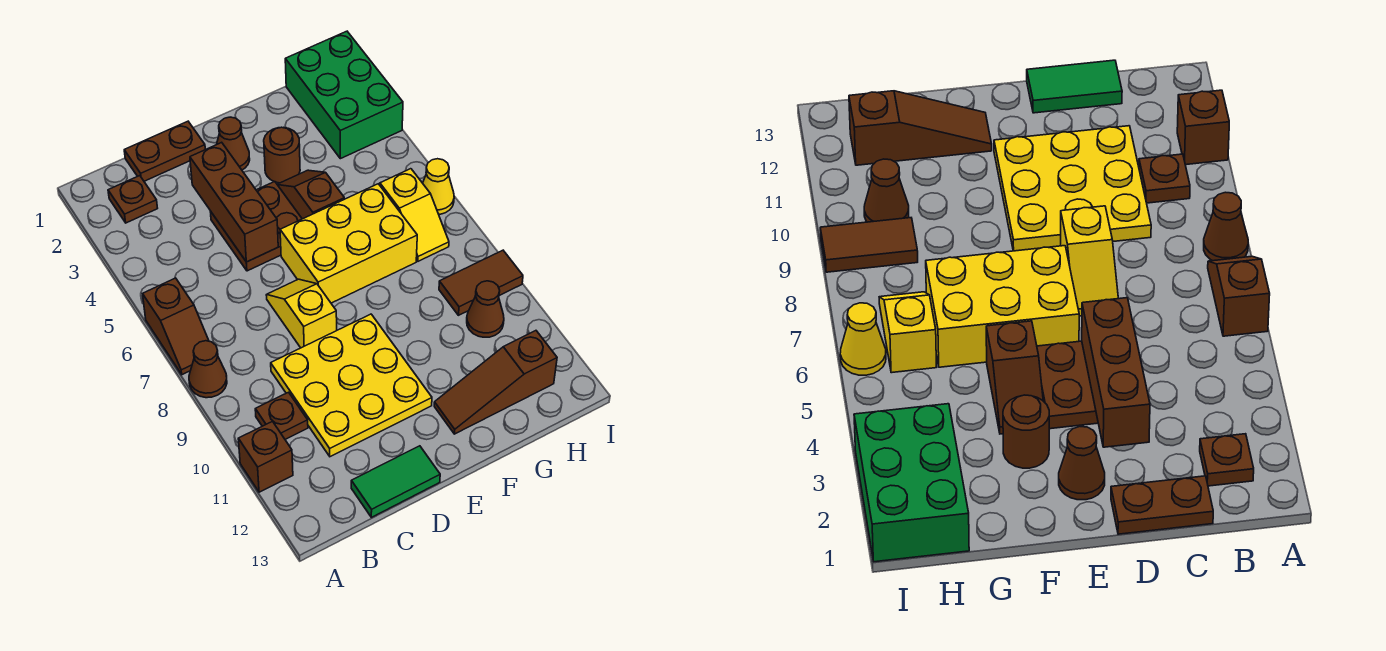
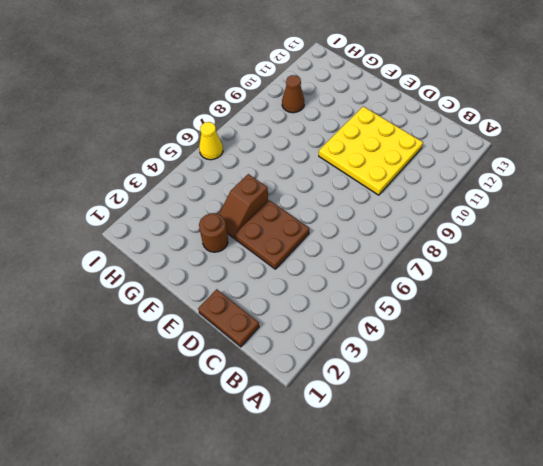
none -> brown slope A6:A7 level 1 top 6
none -> brown cone A8 level 1
none -> brown brick A11 level 1

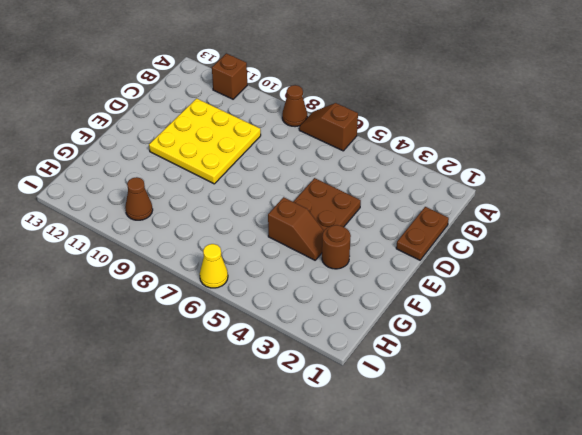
none -> brown plate B2 level 1
none -> brown plate B10 level 1
none -> green tile C13:D13 level 1

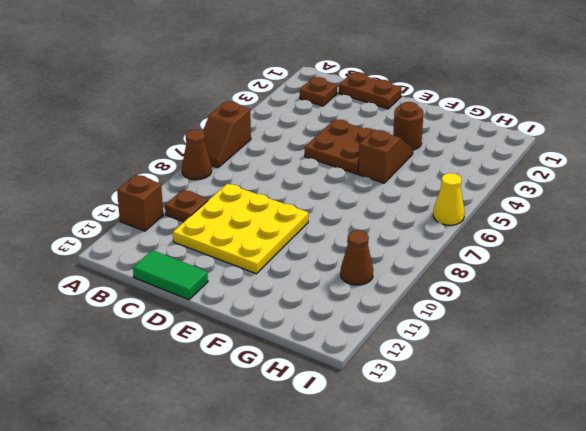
none -> yellow slope D7:D8 level 1 top 8
none -> brown cone E2 level 1
none -> yellow brick E6:G7 level 1

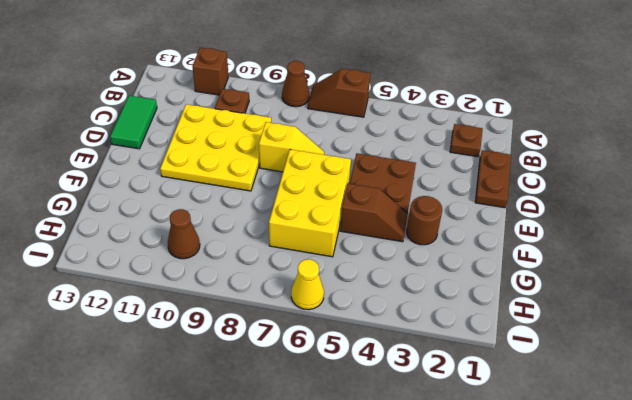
none -> brown cone E2 level 1
none -> brown slope F12:H12 level 1 top H
none -> green brick H1:I3 level 1

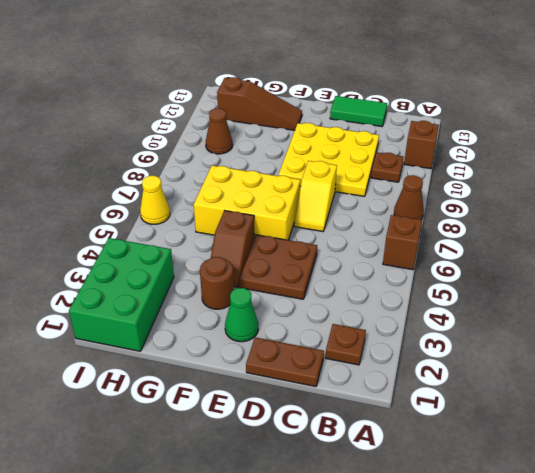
green cone E2 level 1 -> brown cone E2 level 1
none -> yellow slope H6:H7 level 1 top 6
none -> brown tile H9:I9 level 1
none -> brown brick D3:D5 level 2

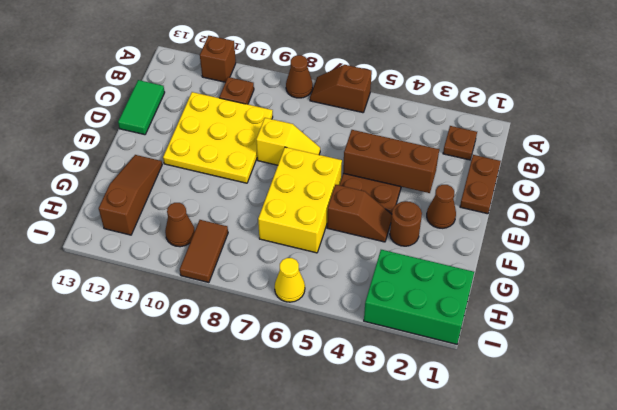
none -> yellow slope H6:H7 level 1 top 6

